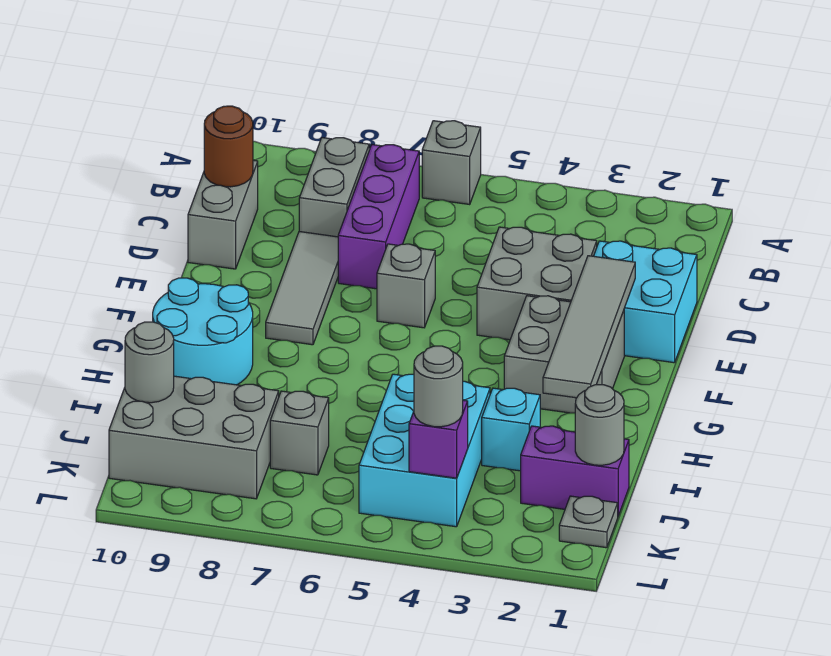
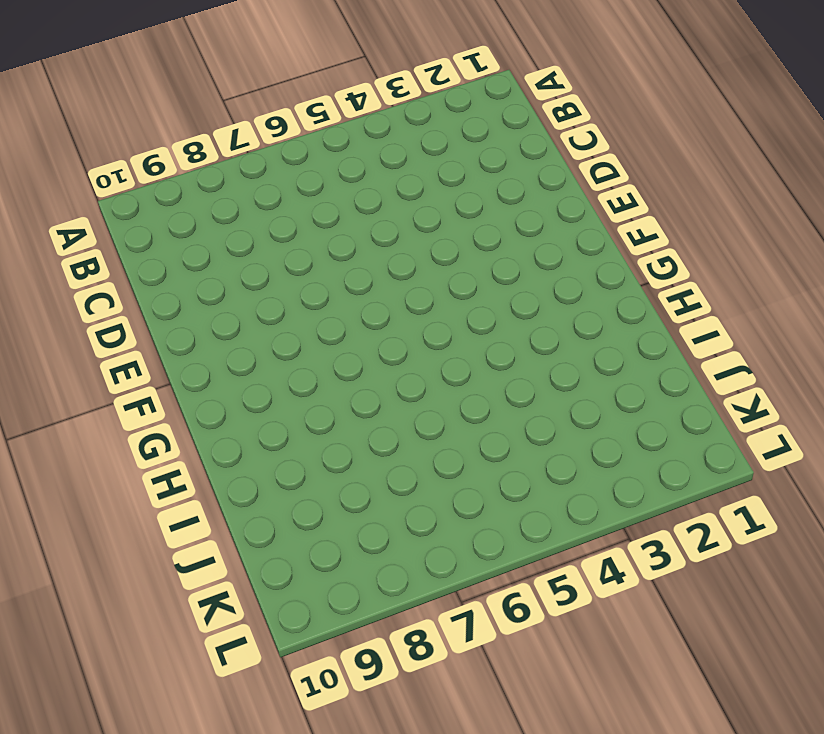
none -> grey brick A6 level 1
none -> purple brick B7:D7 level 1
none -> grey brick B8:C8 level 1

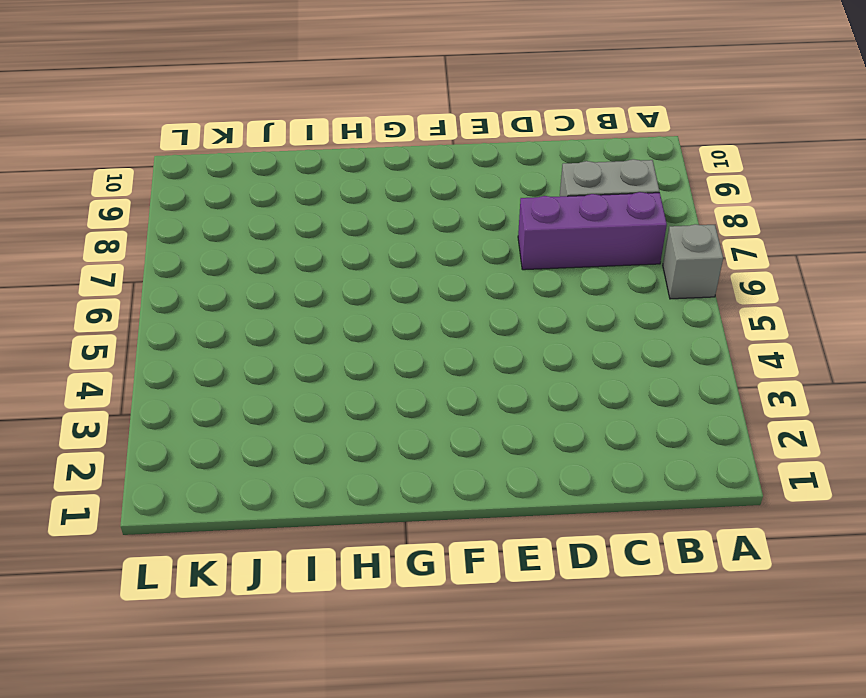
none -> grey brick C10:D10 level 1
none -> cyan brick D1:E2 level 1
none -> grey brick D3:E4 level 1

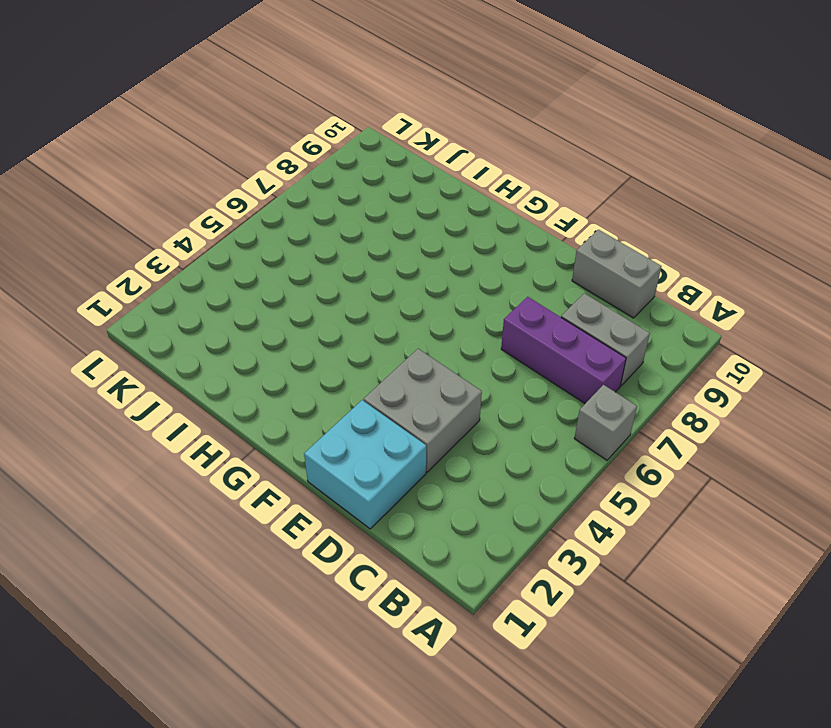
none -> grey tile D8:F8 level 1
none -> grey brick E6 level 1
none -> grey brick F2:G3 level 1

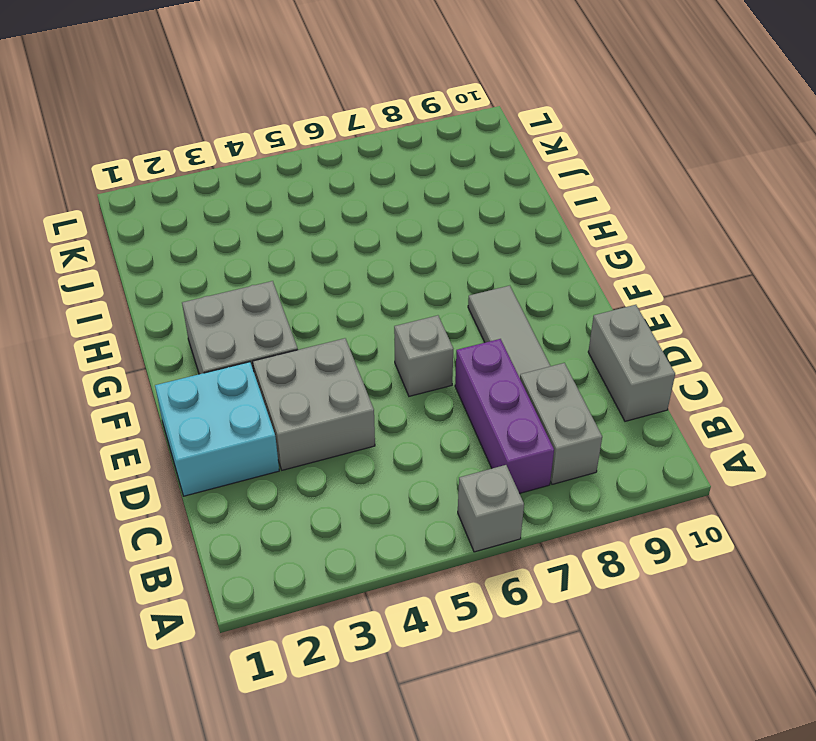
none -> cyan round brick G9:H10 level 1
none -> cyan brick I3 level 1
none -> cyan brick I4:K5 level 1

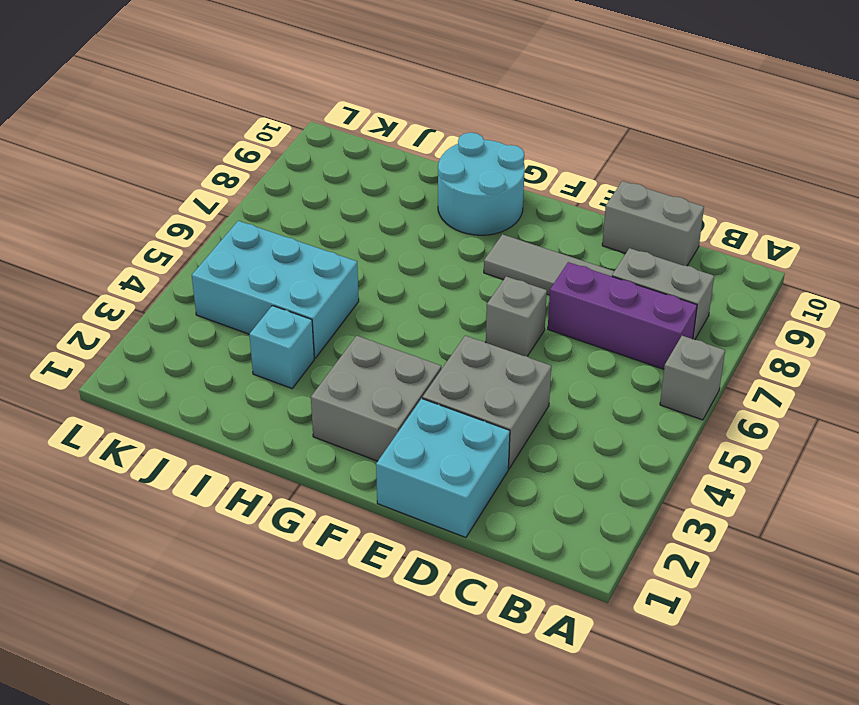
none -> purple brick J1:J2 level 1
none -> grey brick J7 level 1
none -> grey brick J8:K10 level 1

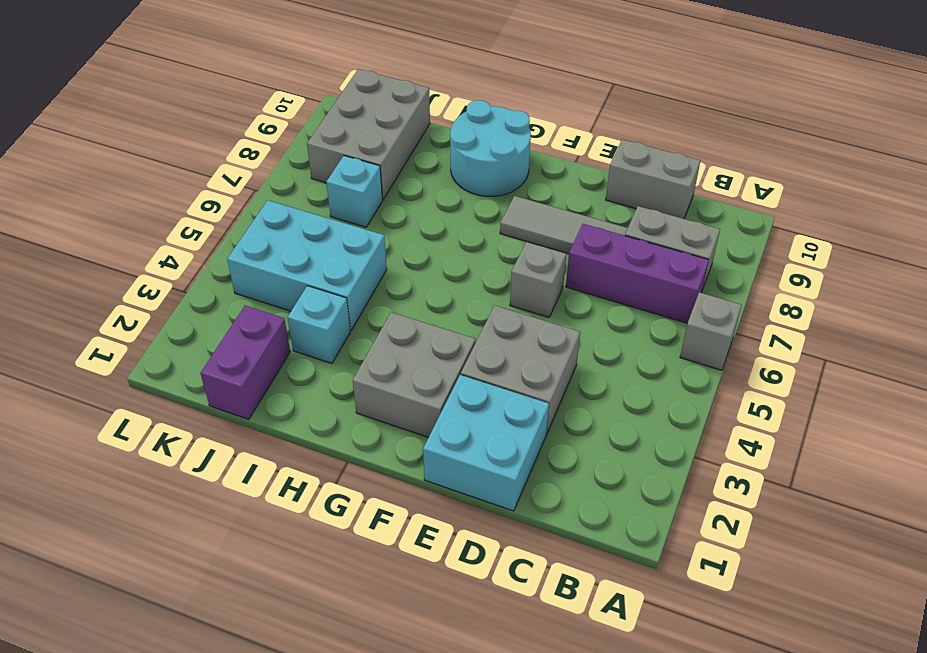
cyan brick J7 level 1 -> grey brick J7 level 1
none -> grey plate K1 level 1
none -> brown round brick C10 level 2
none -> grey tile E2:H2 level 2

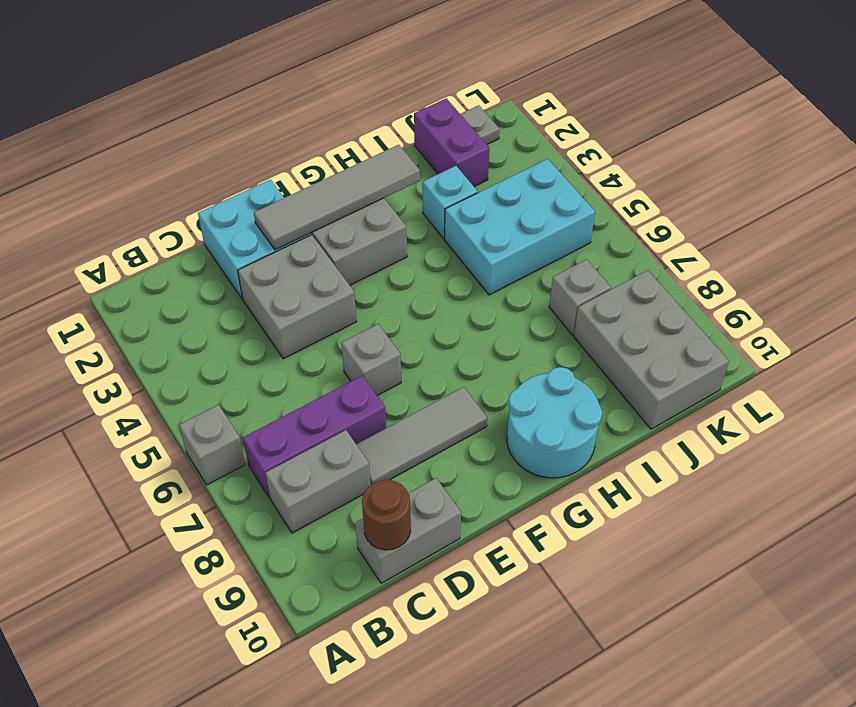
none -> grey round brick J1 level 2
none -> grey round brick J10 level 2
none -> purple brick K4 level 2

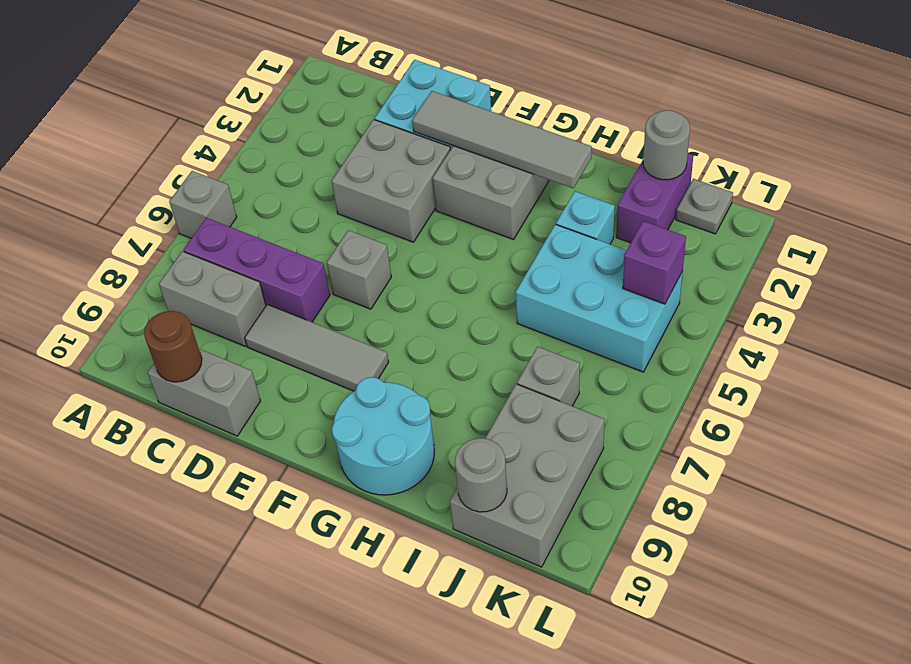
none -> grey round brick K4 level 3

